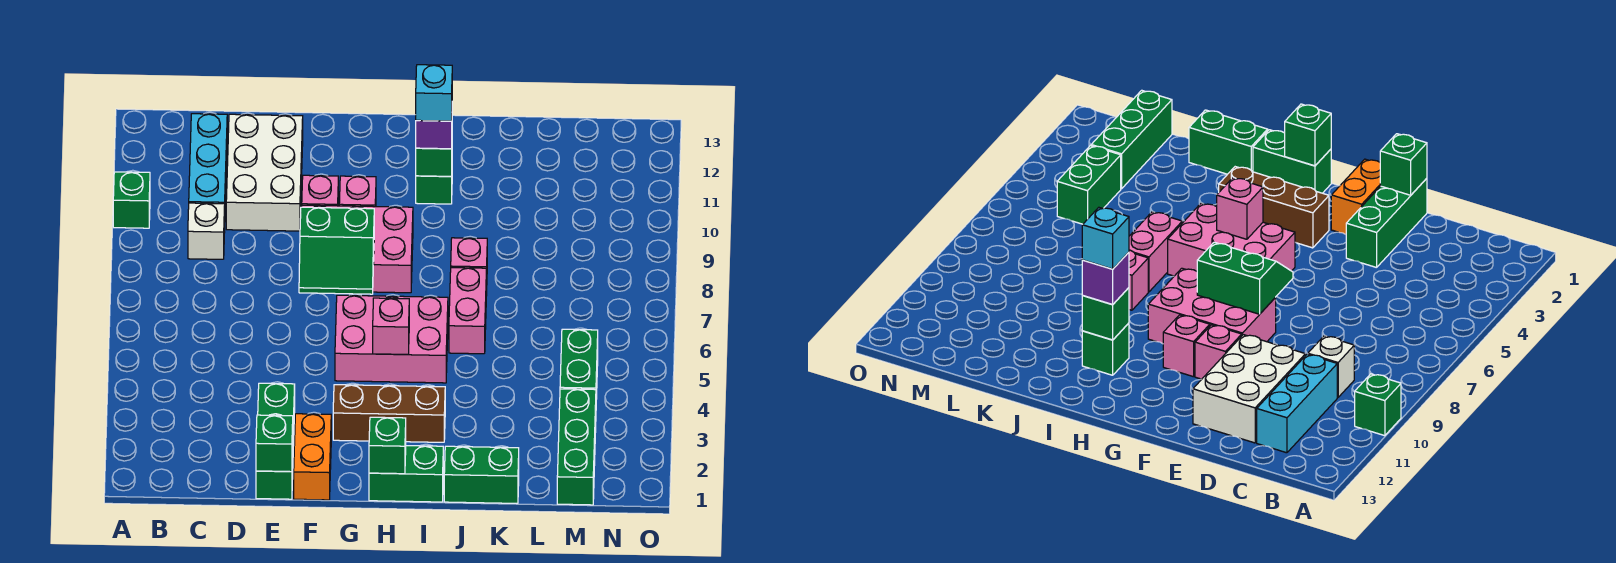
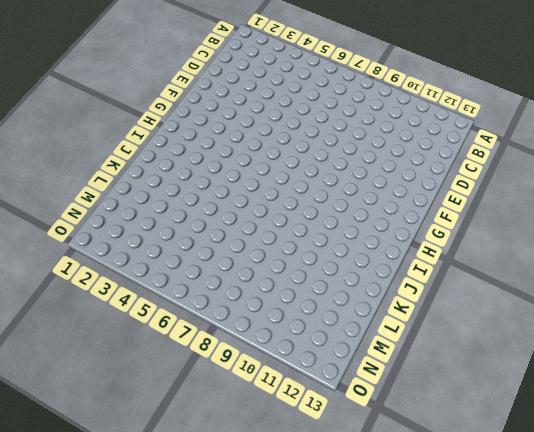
none -> green brick A10 level 1
none -> white brick C9 level 1
none -> cyan brick C10:C12 level 1

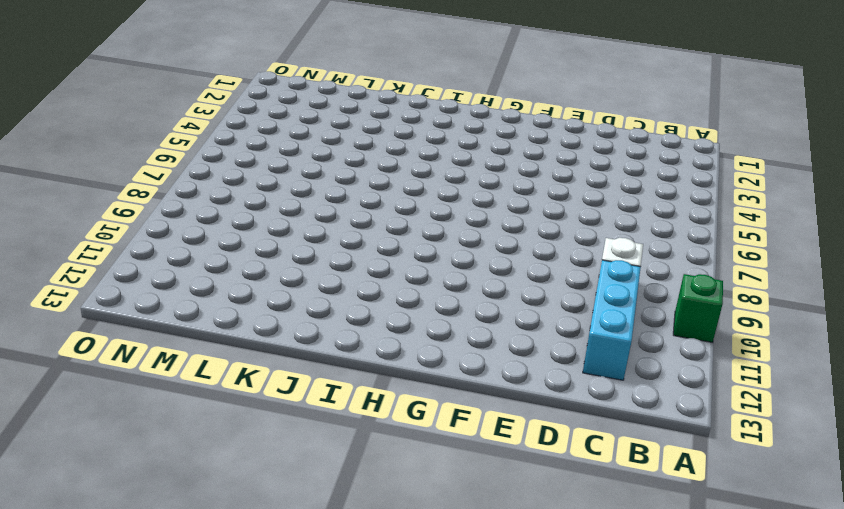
none -> white brick D10:E12 level 1
none -> green brick E1:E3 level 1
none -> orange brick F1:F2 level 1

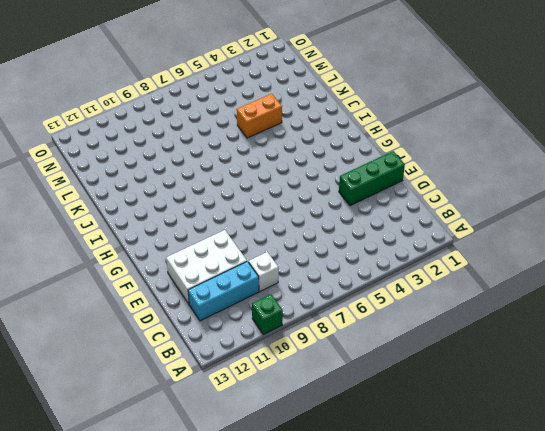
orange brick K4:K5 level 1 -> orange brick F1:F2 level 1
none -> pink brick F8:H9 level 1
none -> pink brick F10 level 1
none -> brown brick G3:I3 level 1

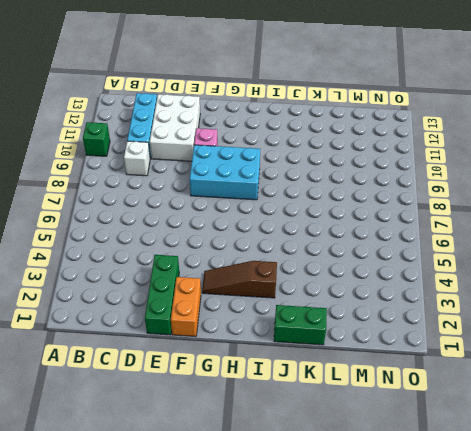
cyan brick F8:H9 level 1 -> pink brick F8:H9 level 1
brown slope G3:I3 level 1 top I -> brown brick G3:I3 level 1
none -> pink brick G5:I6 level 1
none -> pink brick G10 level 1
none -> green brick H1:I1 level 1

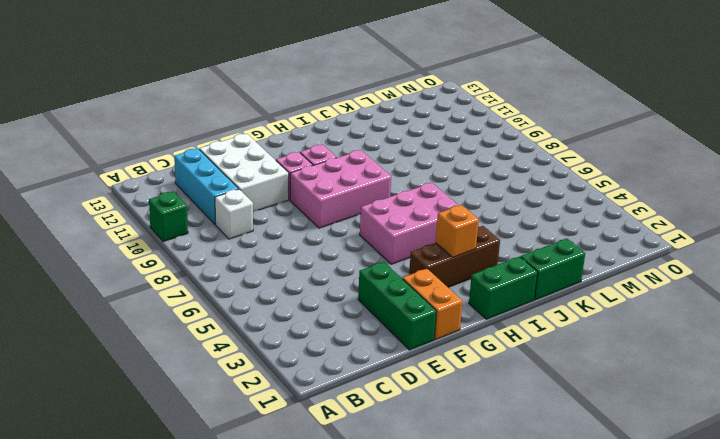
orange brick H3 level 2 -> none
none -> green brick I11 level 1
none -> pink brick J6:J7 level 1
none -> pink brick J8 level 1

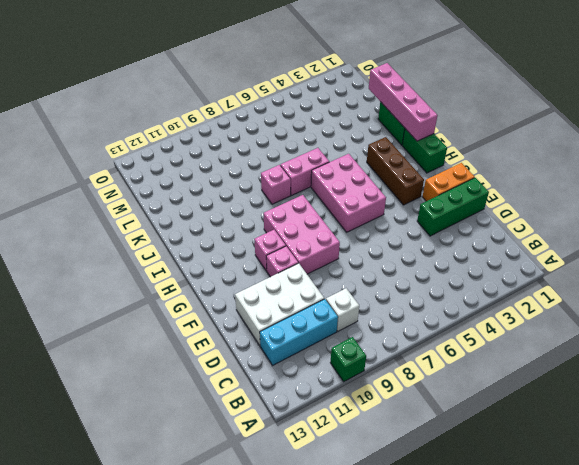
pink brick I1:L1 level 2 -> none
none -> green brick I11 level 1
none -> green brick M1:M3 level 1
none -> green brick M4:M5 level 1

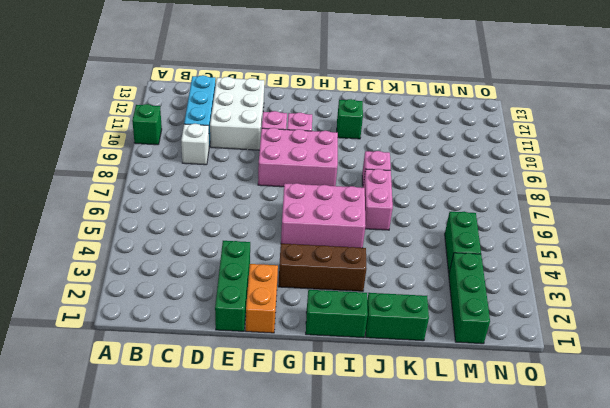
none -> green brick E1 level 2
none -> green slope F7:G8 level 2 top 8
none -> green brick H1 level 2

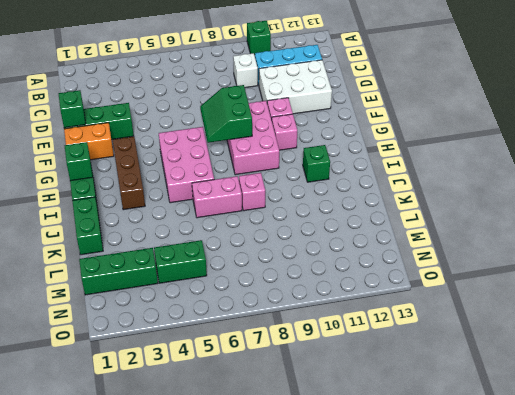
none -> pink brick H5 level 2
none -> green brick I11 level 2
none -> purple brick I11 level 3

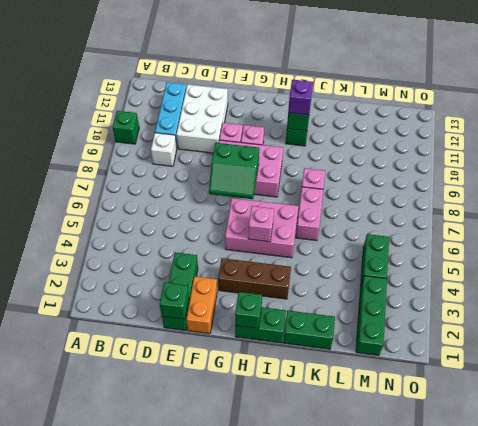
none -> cyan brick I11 level 4

